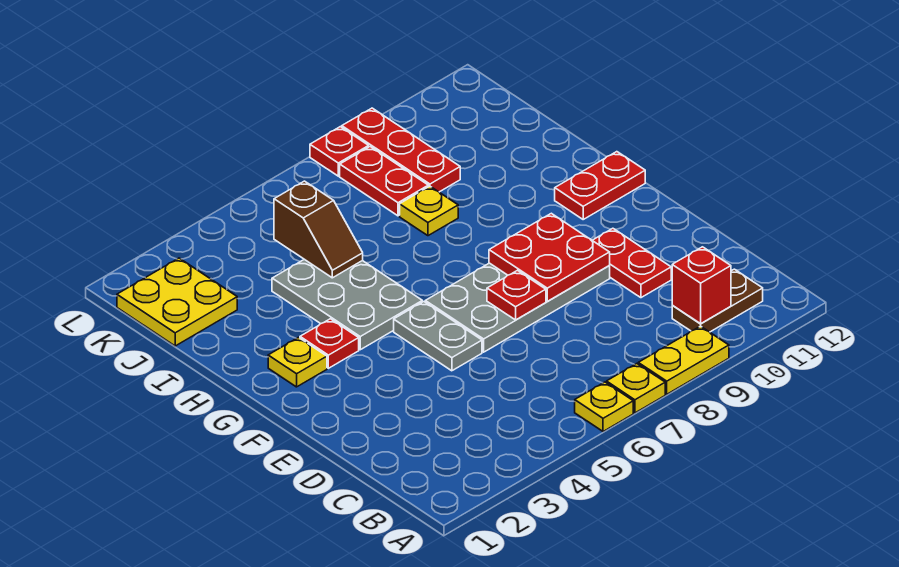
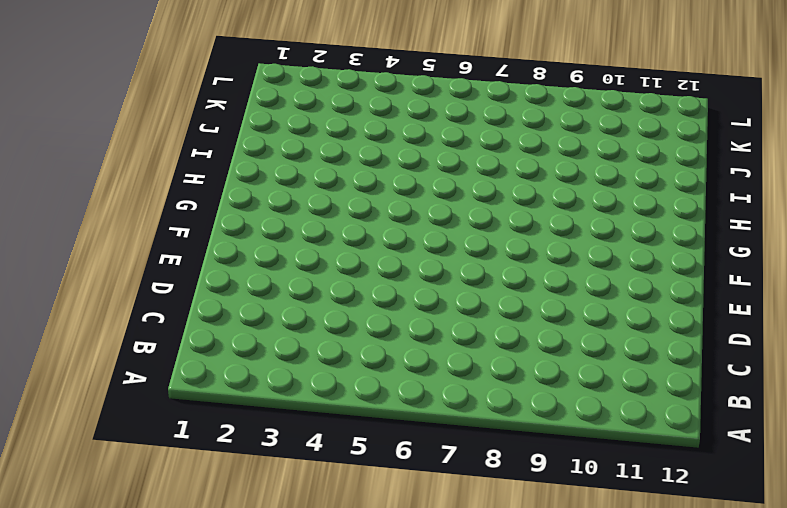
none -> yellow plate A6 level 1
none -> yellow plate A7 level 1
none -> yellow plate A8:A9 level 1

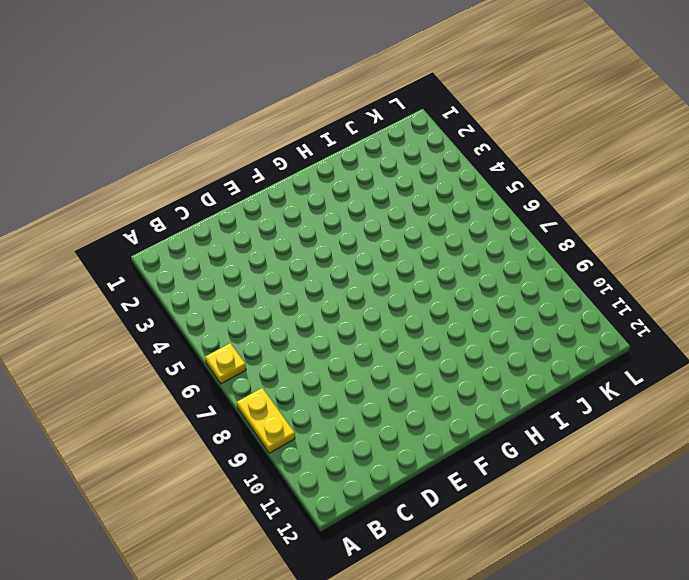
none -> yellow plate A7 level 1
none -> brown plate B10:B11 level 1
none -> red plate D10:E10 level 1

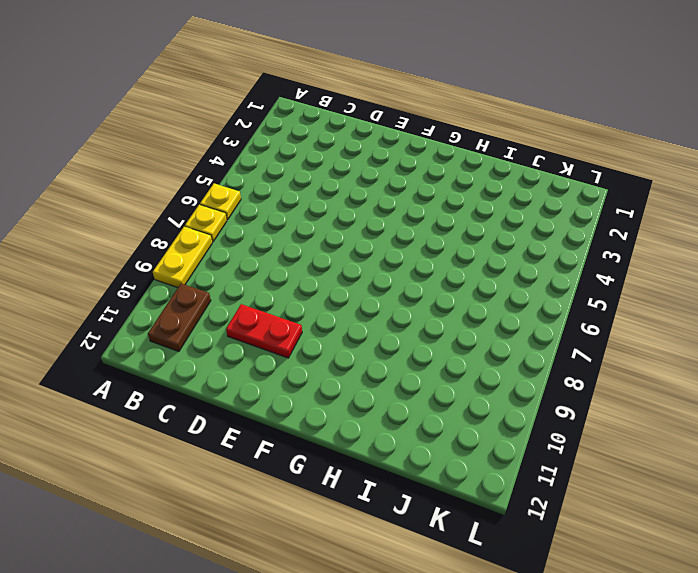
none -> grey plate E5:F5 level 1
none -> grey plate E6:F9 level 1
none -> yellow plate G2 level 1

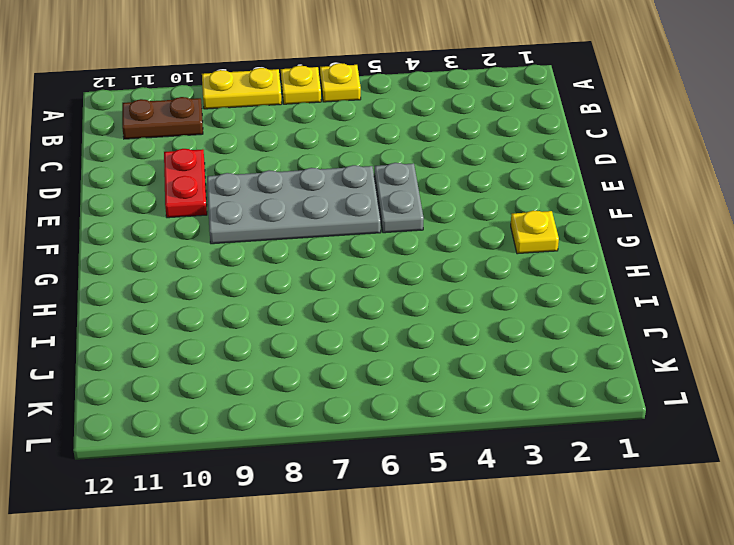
none -> red plate G3 level 1
none -> grey plate G4:I5 level 1
none -> red plate G11:G12 level 1

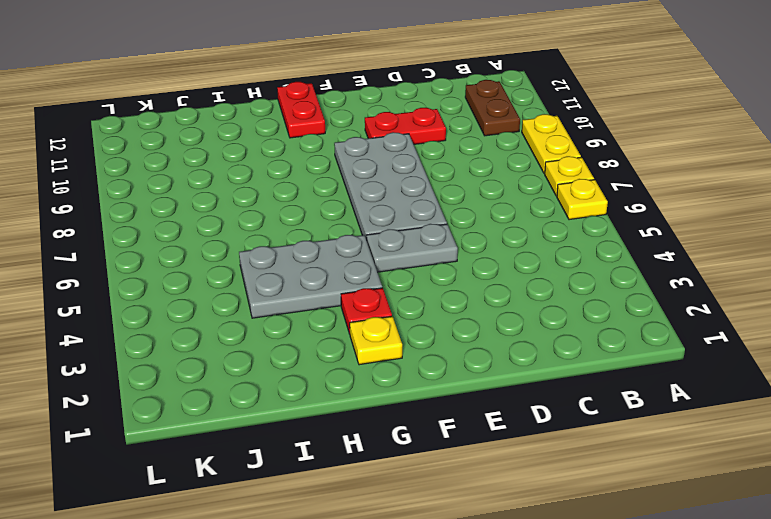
none -> yellow plate I8 level 1
none -> yellow plate J1:K2 level 1
none -> red plate J8:K8 level 1

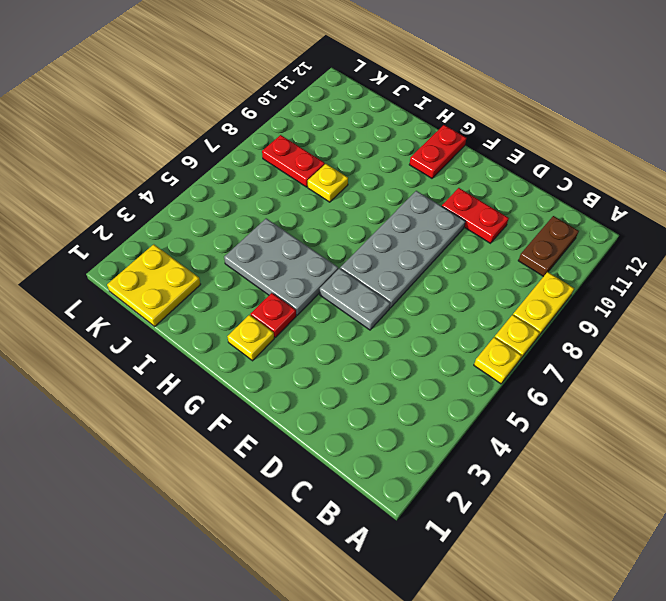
none -> red plate J9:L9 level 1
none -> red plate L8 level 1
none -> red brick B10 level 2

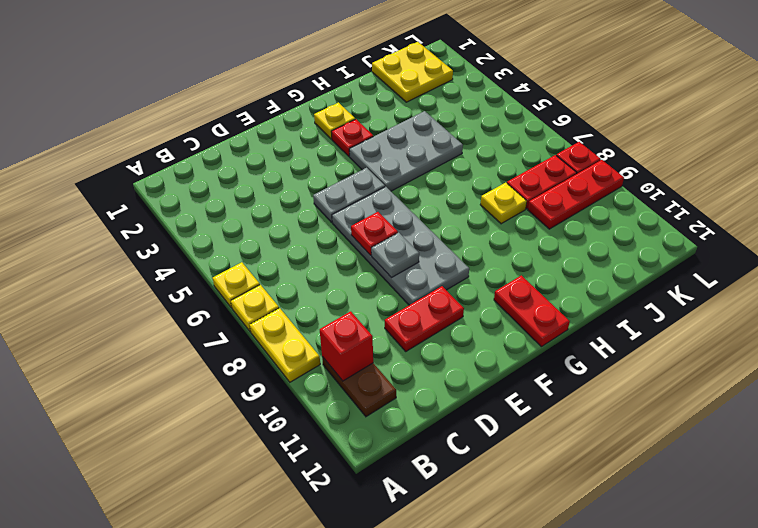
grey plate E8 level 2 -> red plate E8:F9 level 2
none -> brown slope I5:J5 level 2 top J

